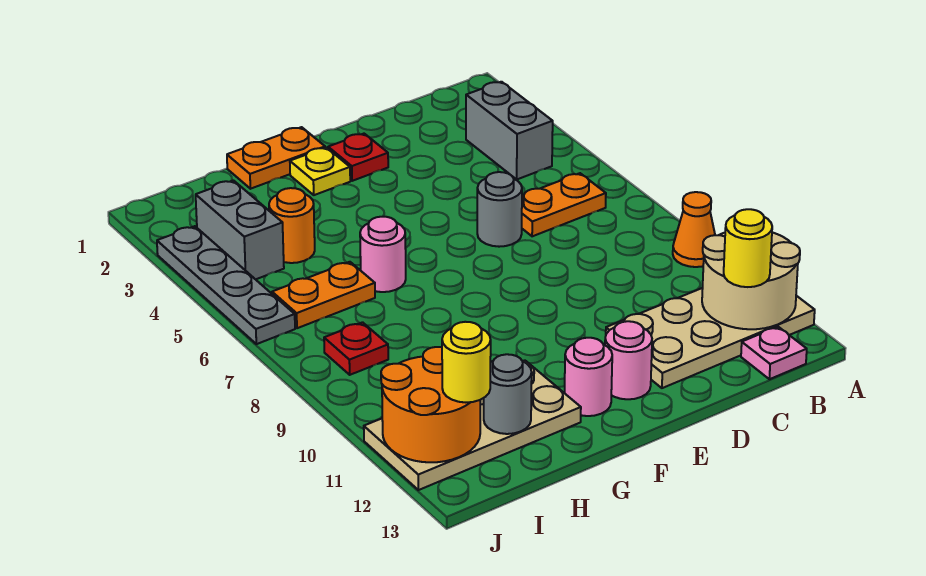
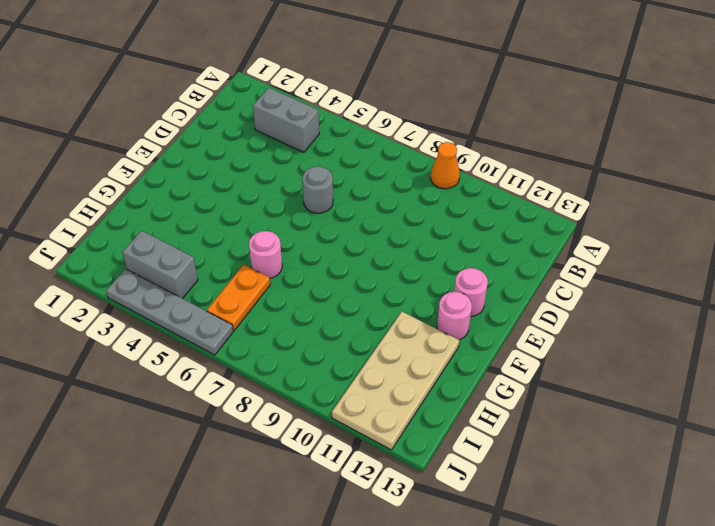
none -> tan plate A11:D12 level 1
none -> orange plate B6:C6 level 1
none -> pink plate B13 level 1

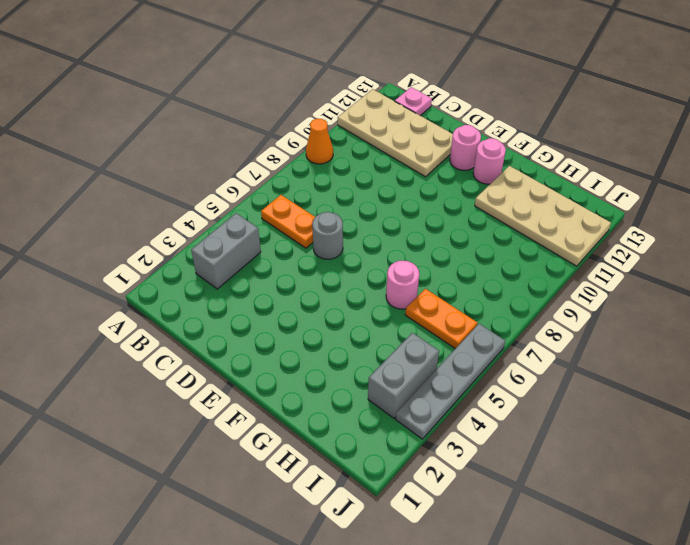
none -> red plate E2 level 1
none -> orange plate F1:G1 level 1
none -> yellow plate F2 level 1

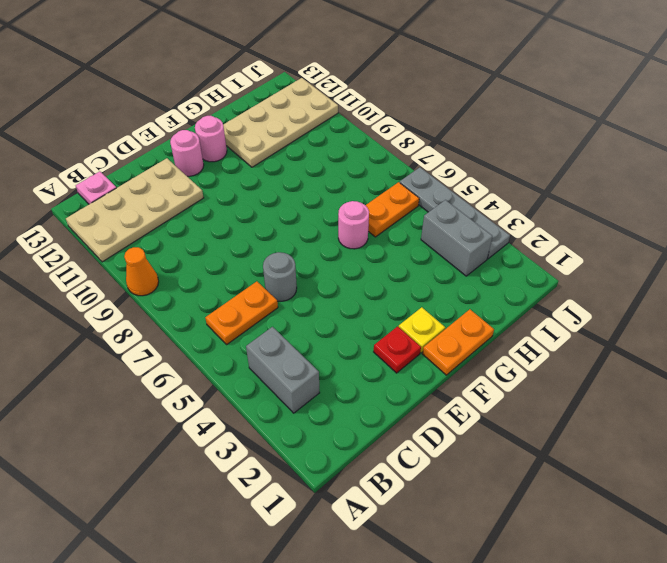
none -> orange round brick H4 level 1
none -> red plate I8 level 1
none -> tan round brick A11:B12 level 2

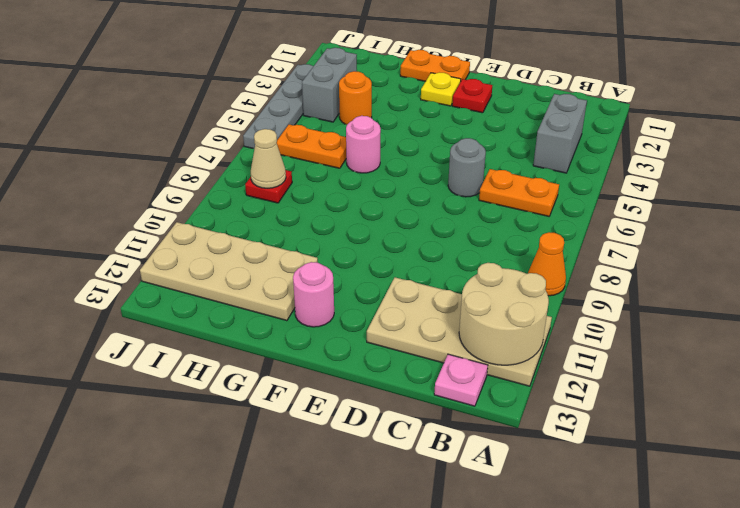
tan cone I8 level 2 -> none
none -> pink round brick E12 level 1
none -> grey round brick H12 level 2
none -> orange round brick I11:J12 level 2

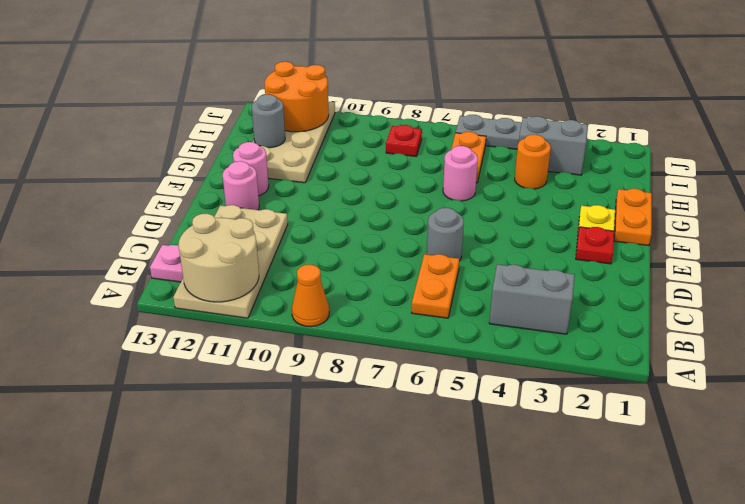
none -> yellow round brick B12 level 3
none -> yellow round brick I12 level 3

